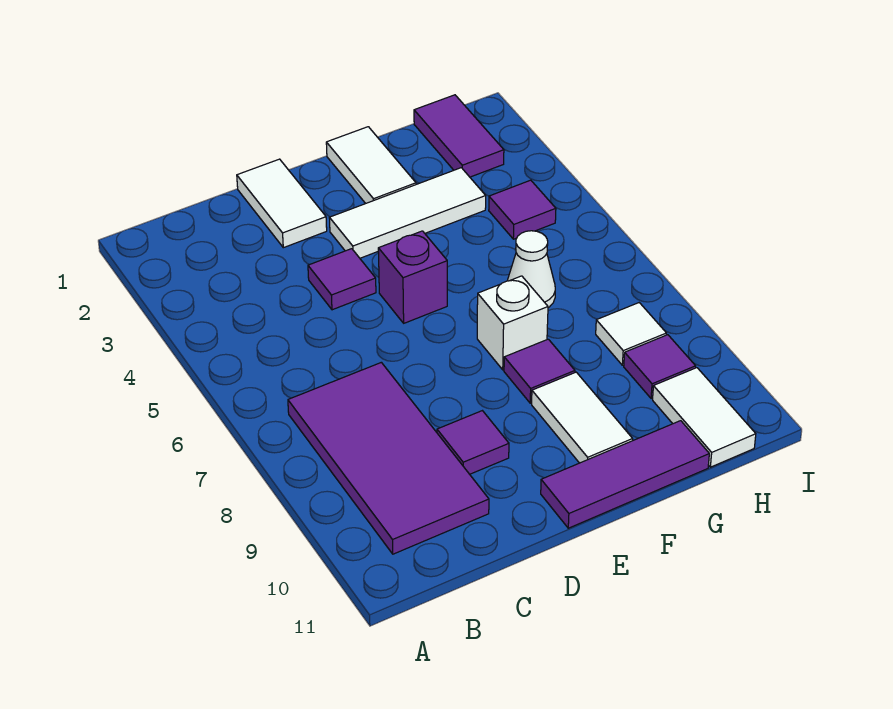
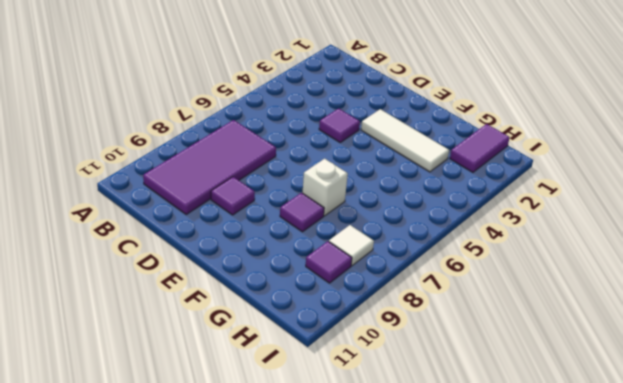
none -> white tile D1:D2 level 1
none -> purple brick E5 level 1
none -> purple tile E11:G11 level 1

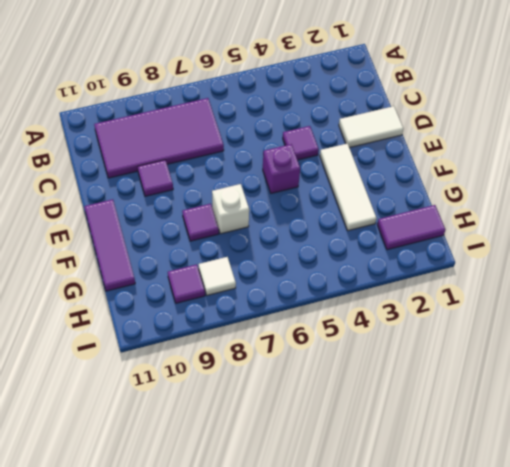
none -> white tile F1:F2 level 1
none -> white tile F9:F10 level 1
none -> white cone G6 level 1

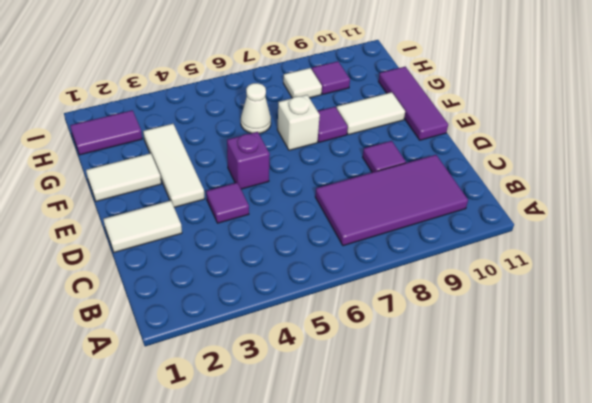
none -> purple tile H4 level 1
none -> white tile H10:H11 level 1

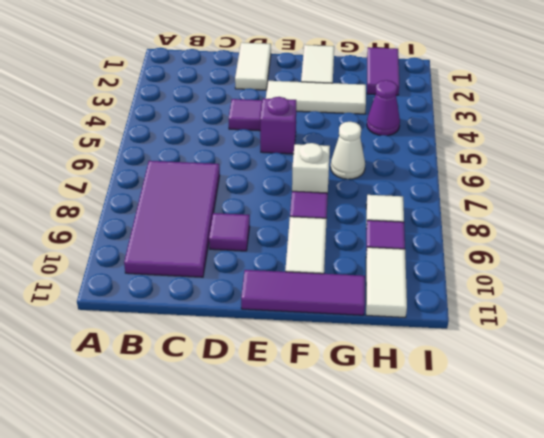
purple cone H4 level 1 -> purple tile H4 level 1

